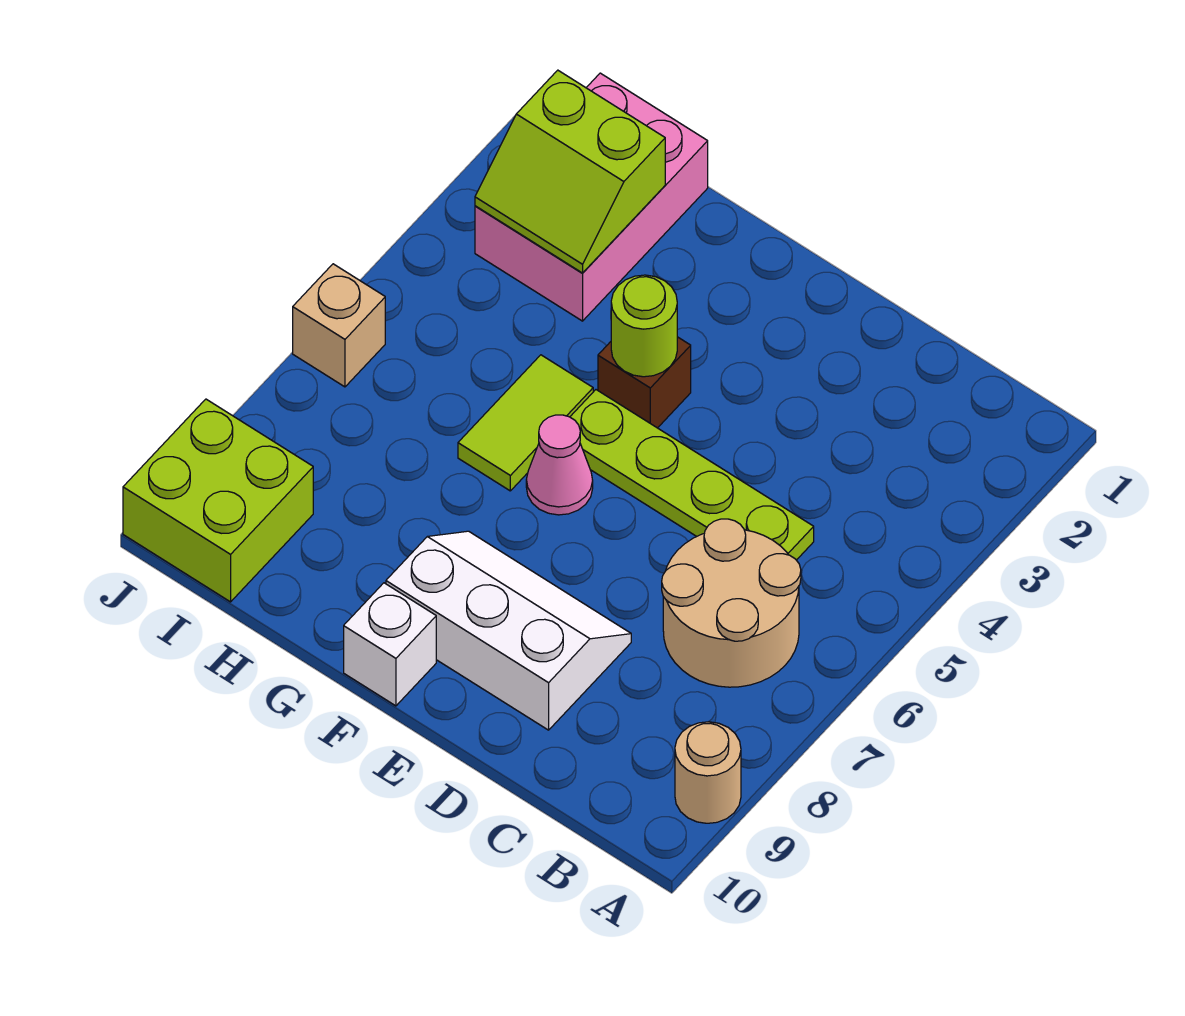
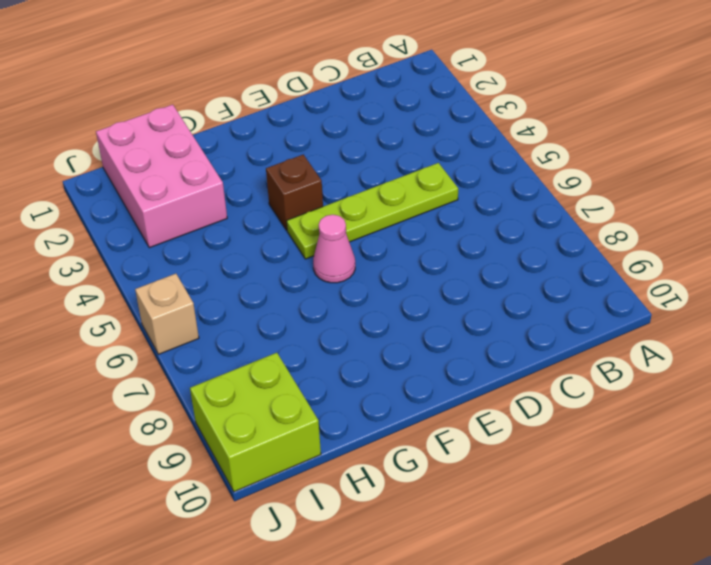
none -> tan round brick A9 level 1
none -> tan round brick B6:C7 level 1
none -> white slope D8:F9 level 1 top 9

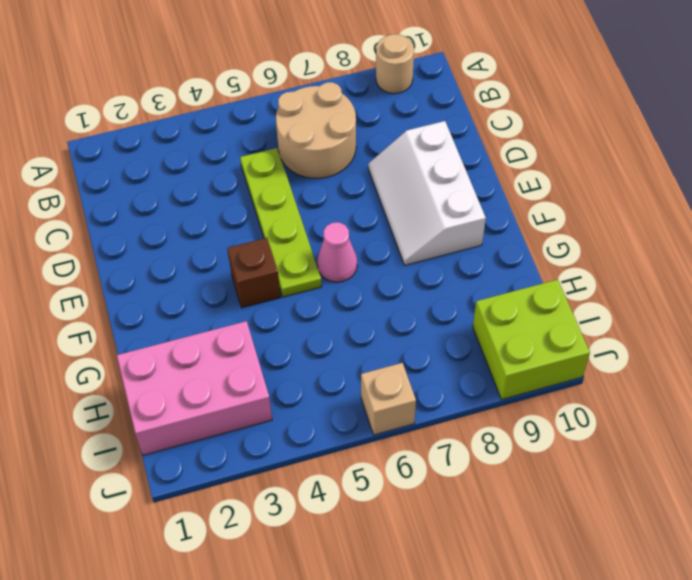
none -> white brick F10 level 1
none -> lime tile G5:G6 level 1
none -> lime round brick F4 level 2

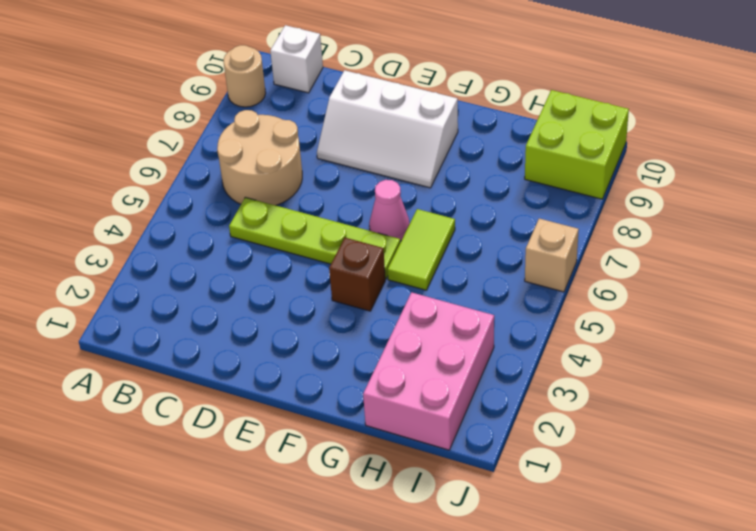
white brick B10 level 1 -> white brick F10 level 1
none -> lime round brick F4 level 2
none -> lime slope H2:I3 level 2 top 2

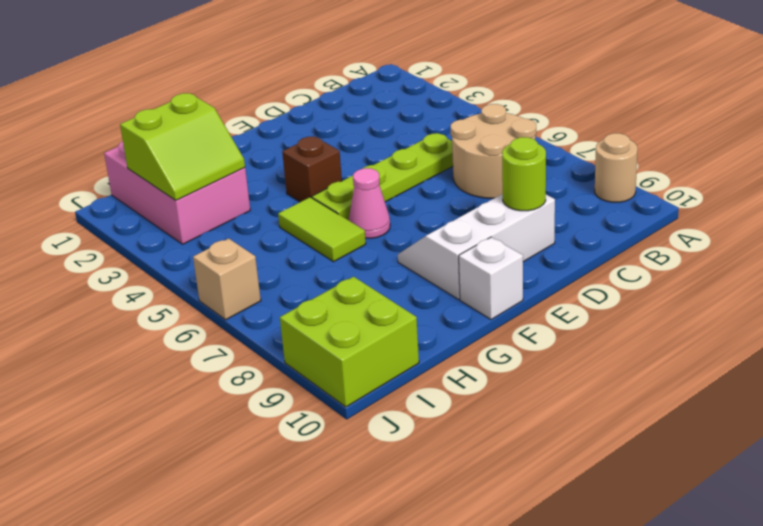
lime round brick D9 level 2 -> lime round brick F4 level 2

